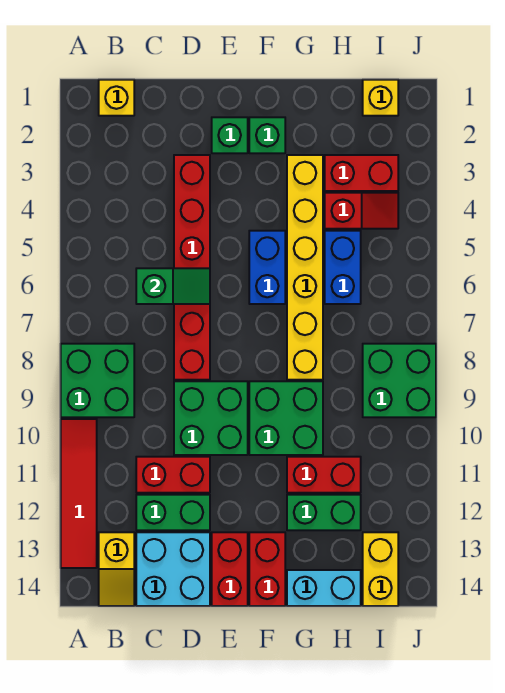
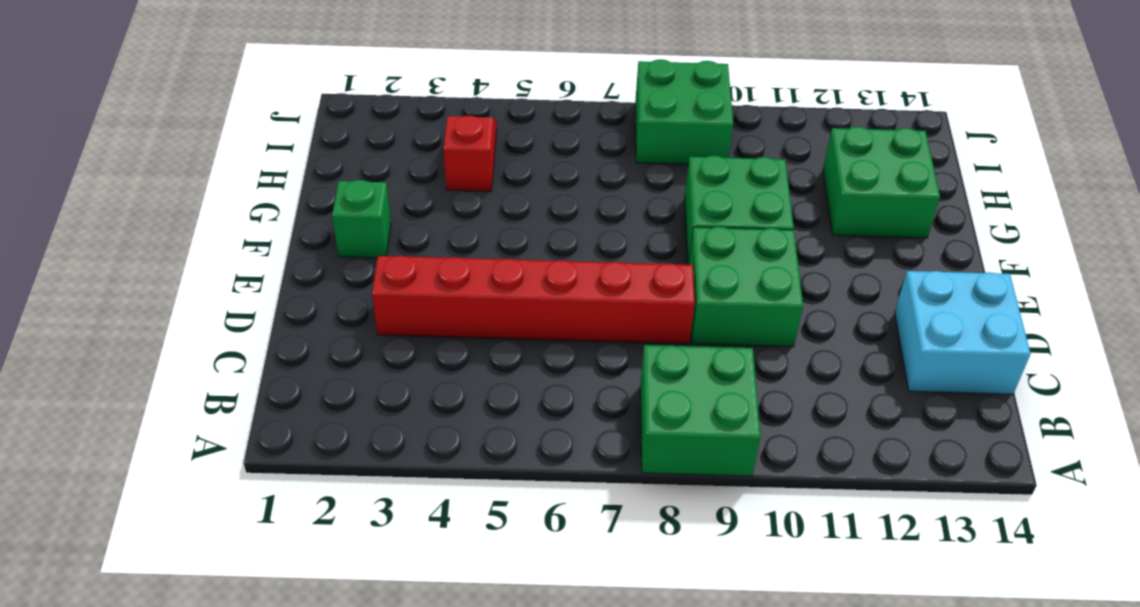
green brick G12:H13 level 1 -> green brick G12:H12 level 1
none -> red tile A10:A13 level 1
none -> yellow brick B1 level 1
none -> yellow slope B13:B14 level 1 top 13

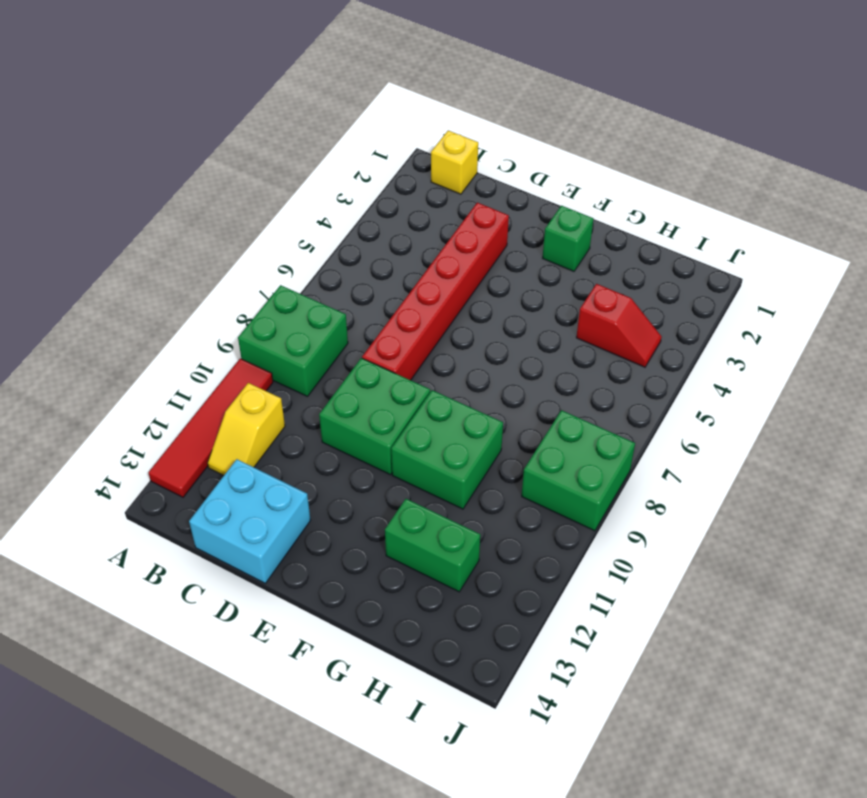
yellow slope B11:B12 level 1 top 11 -> yellow slope B13:B14 level 1 top 13
none -> red brick C11:D11 level 1
none -> green brick C12:D12 level 1
none -> green brick E2 level 1

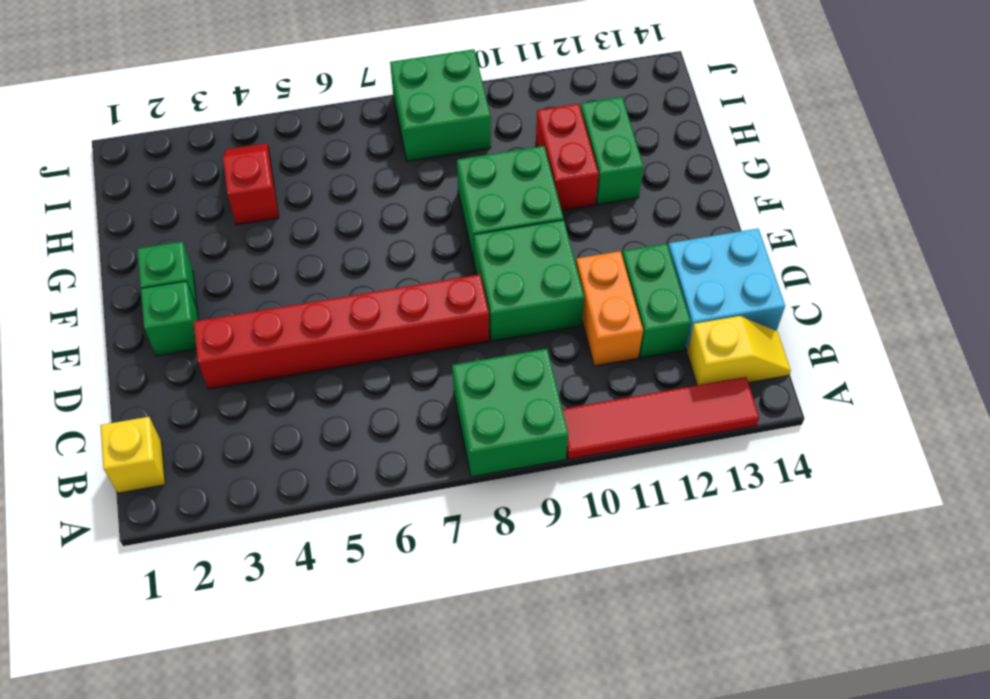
orange brick C11:D11 level 1 -> red brick C11:D11 level 1
none -> red brick E13:E14 level 1
none -> blue brick F5:F6 level 1
none -> red brick F13:F14 level 1

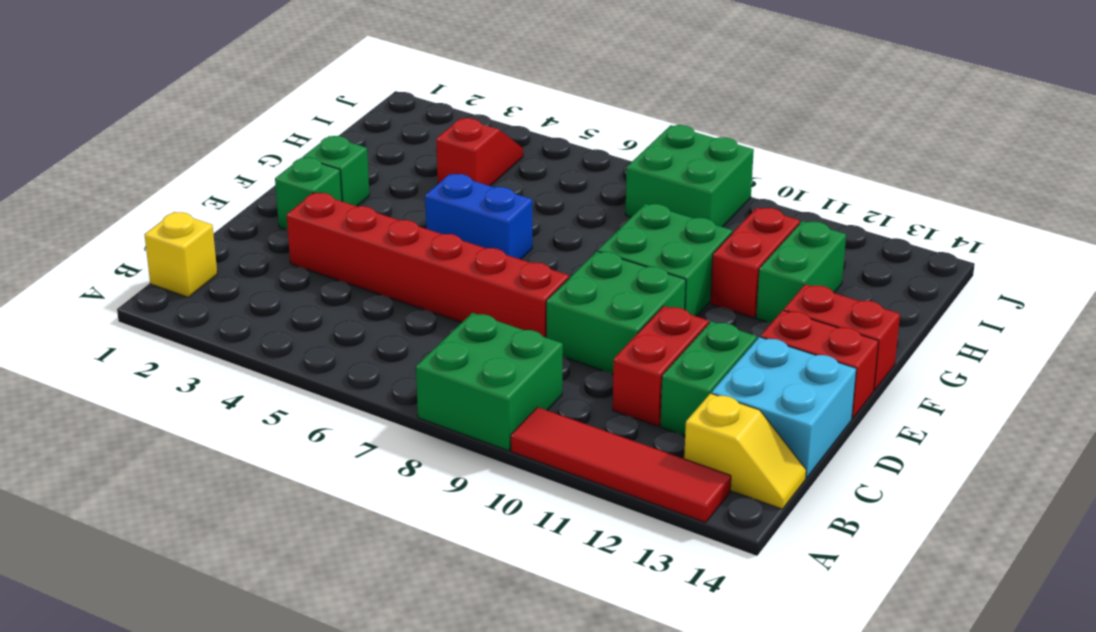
none -> yellow brick G3:G8 level 1
none -> cyan brick G14:H14 level 1
none -> red brick H3:I3 level 1

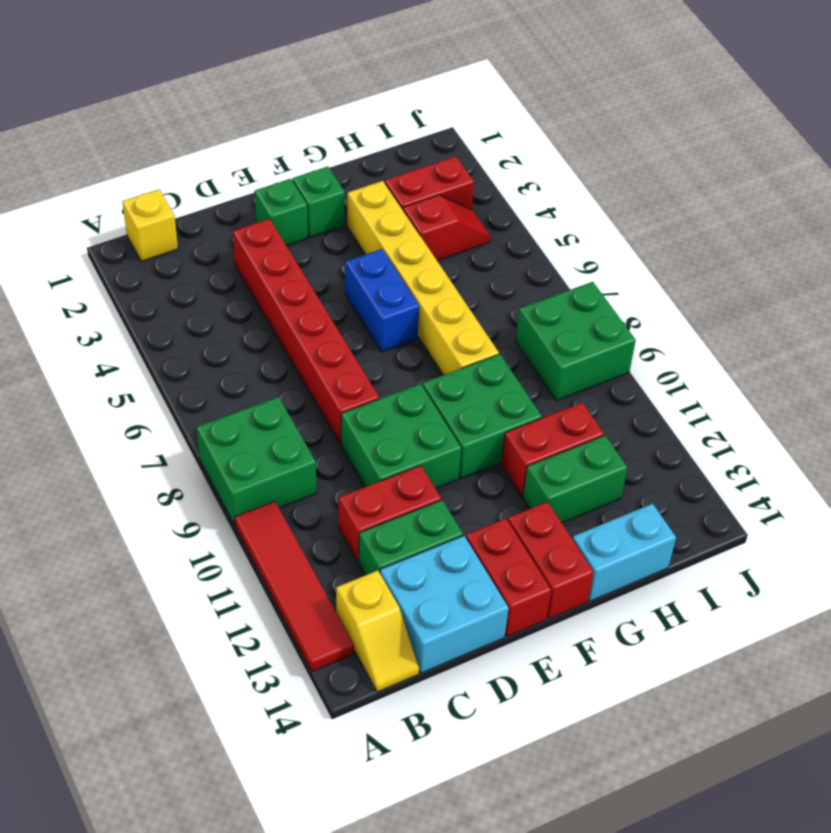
none -> blue brick H5:H6 level 1
none -> yellow brick I1 level 1
none -> yellow brick I13:I14 level 1

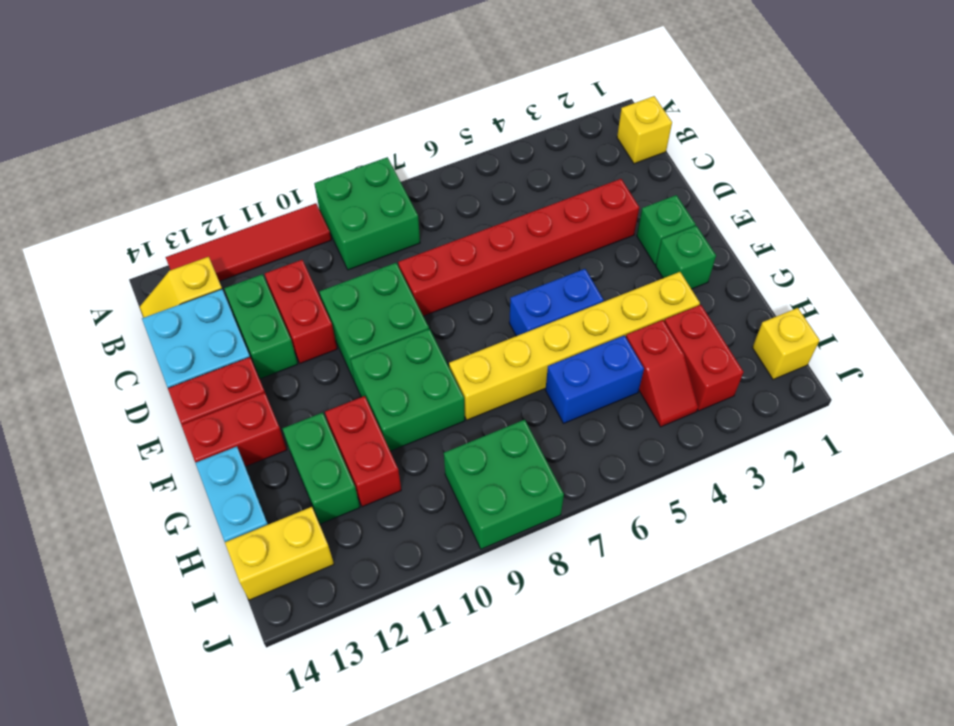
none -> green slope C6:D6 level 2 top C

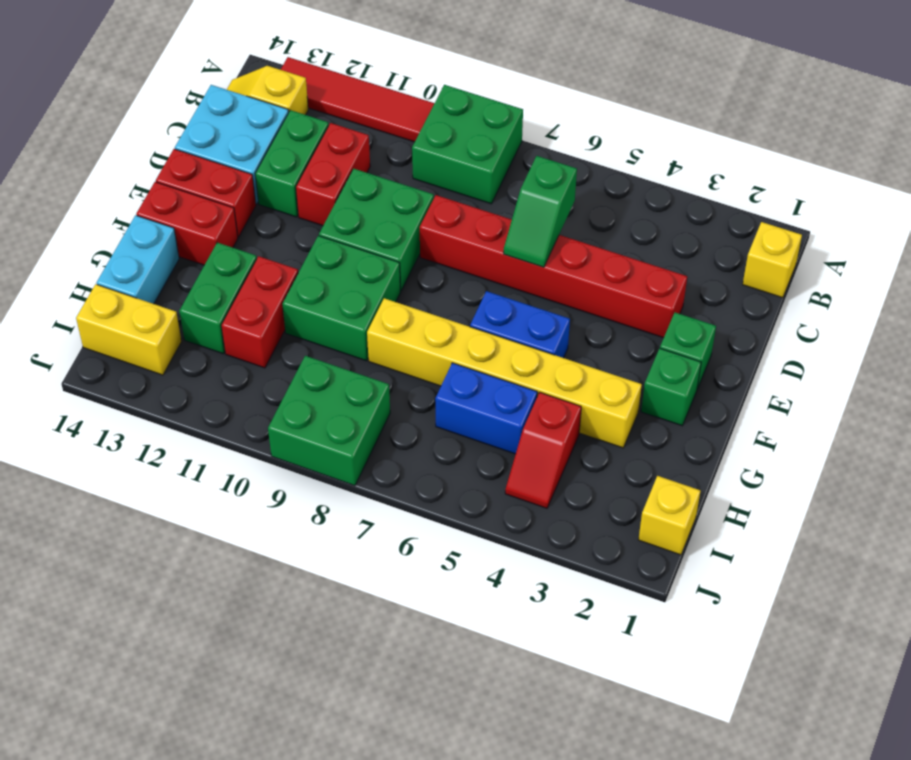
none -> red brick H3:I3 level 1

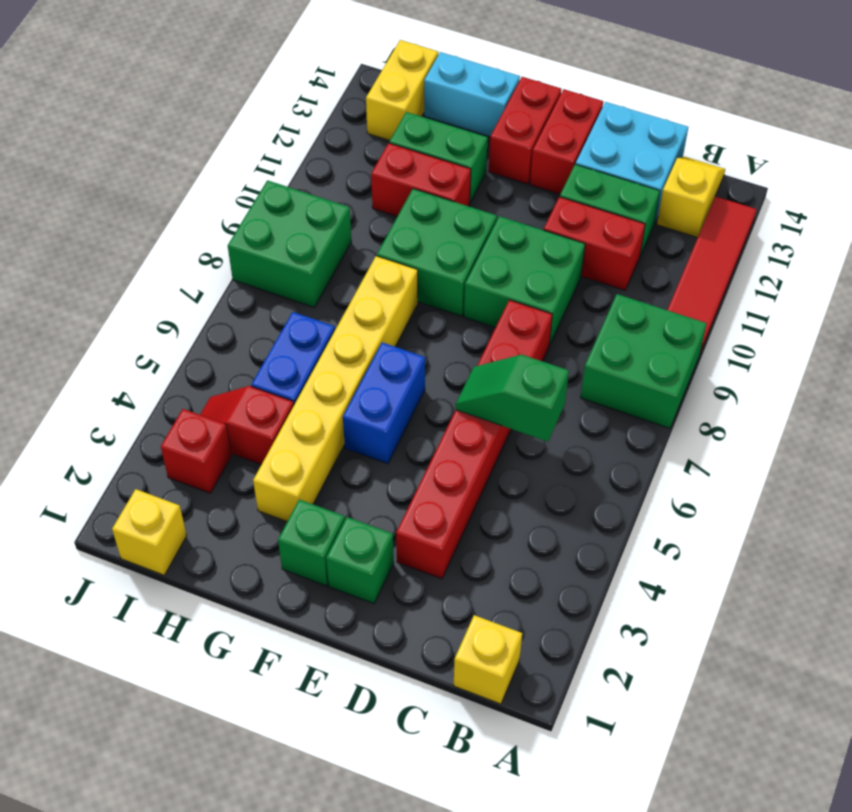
red brick I3 level 1 -> red brick H3:I3 level 1

